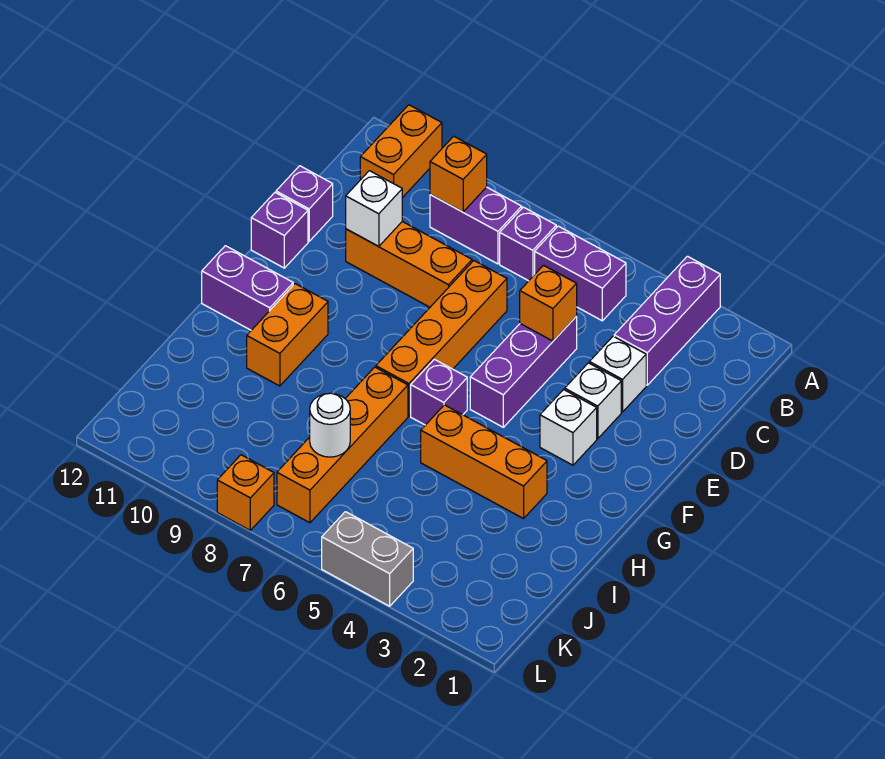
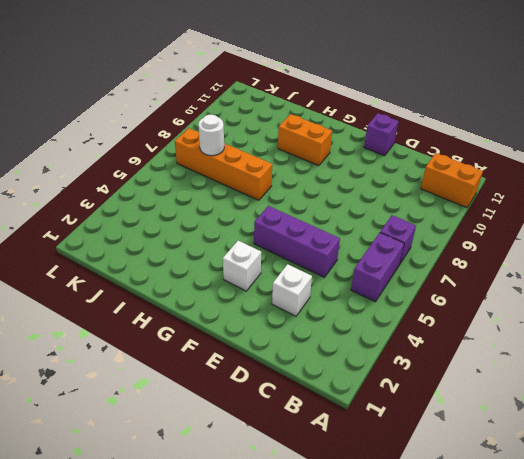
none -> purple brick A3:C3 level 1
none -> purple brick B8:B9 level 1
none -> orange brick D7:G7 level 1

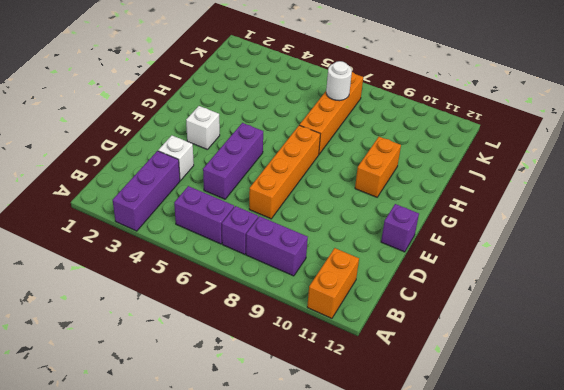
none -> orange brick D8:D10 level 1
none -> purple brick D12 level 1
none -> white brick E3 level 1

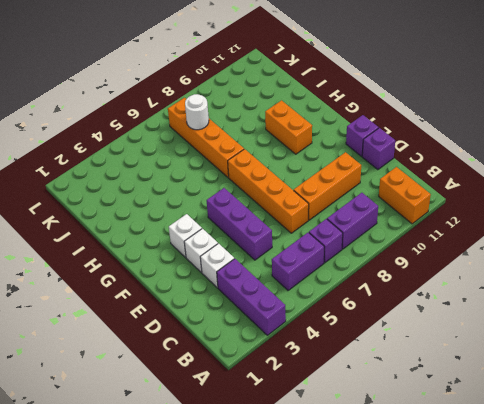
none -> purple brick G6 level 1
none -> purple brick G11:G12 level 1
none -> orange brick H3:H5 level 1

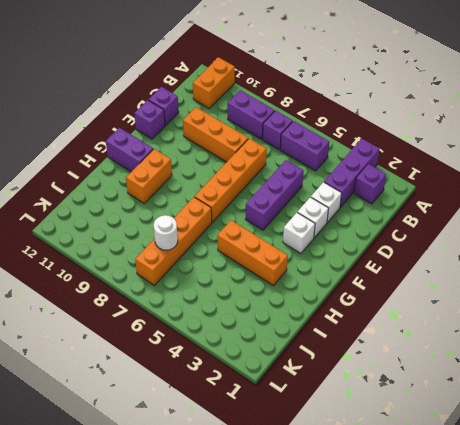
purple brick B2 level 1 -> purple brick G6 level 1
none -> grey brick L4:L5 level 1
none -> orange brick L8 level 1
none -> orange brick B9 level 2

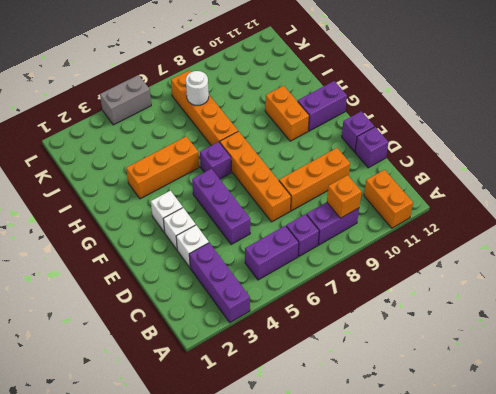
none -> orange brick L8 level 1
none -> orange brick D5 level 2
none -> white brick D10 level 2

